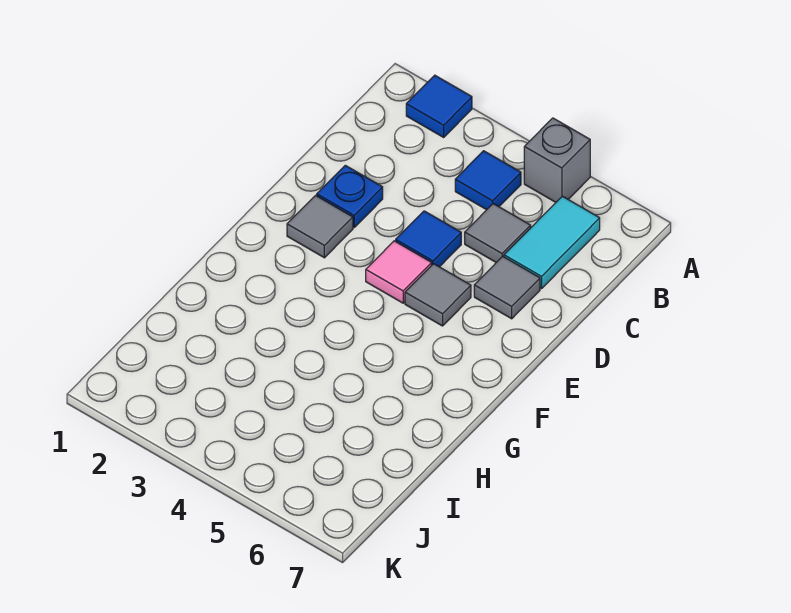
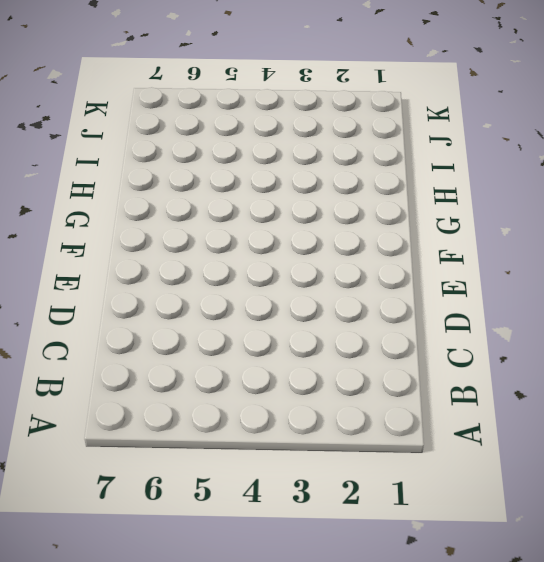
none -> blue tile A2 level 1
none -> grey brick A5 level 1

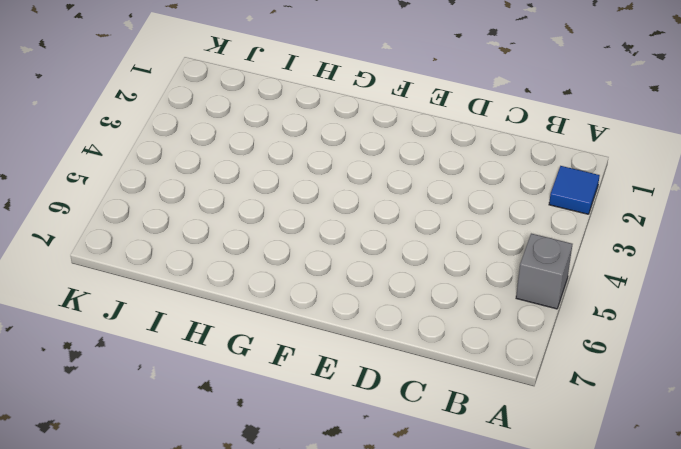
none -> blue tile B4 level 1
none -> cyan tile B6:C6 level 1

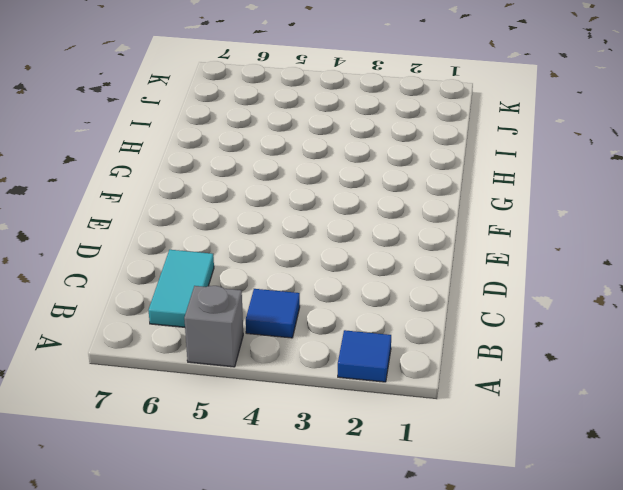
none -> grey tile C5 level 1
none -> blue plate D2 level 1

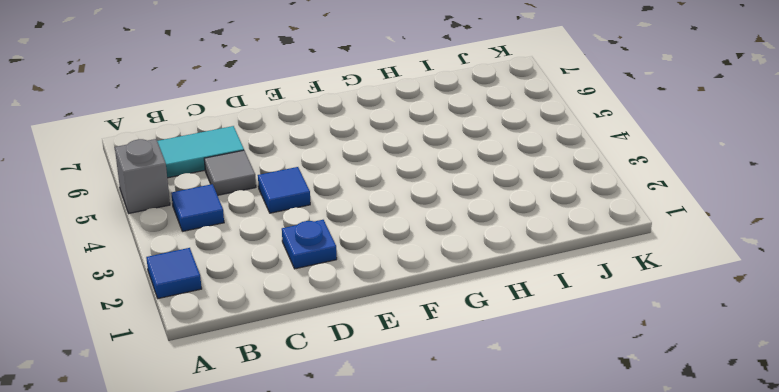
none -> grey tile D6 level 1
none -> grey tile E2 level 1

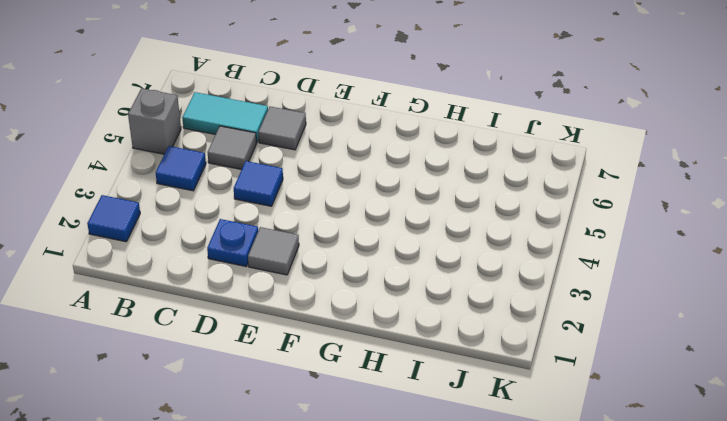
none -> pink tile E4 level 1
none -> grey tile E5 level 1

